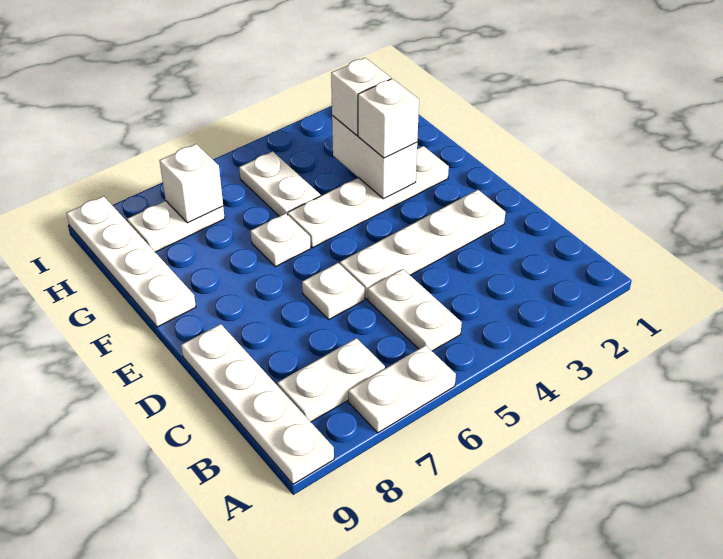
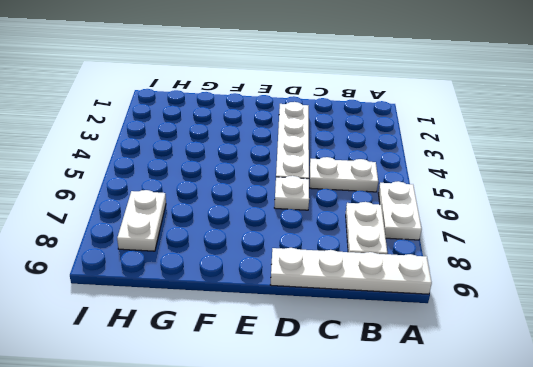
none -> white plate F2:F5 level 1
none -> white plate F6 level 1
none -> white plate F9:I9 level 1

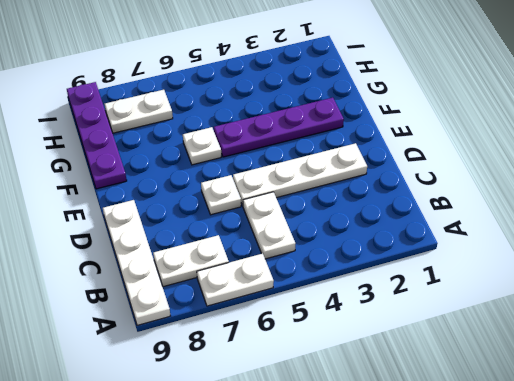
purple plate F2:F5 level 1 -> white plate F2:F5 level 1
purple plate F9:I9 level 1 -> white plate F9:I9 level 1
none -> white plate G5:H5 level 1
none -> white brick F3:G3 level 2
none -> white brick H7 level 2

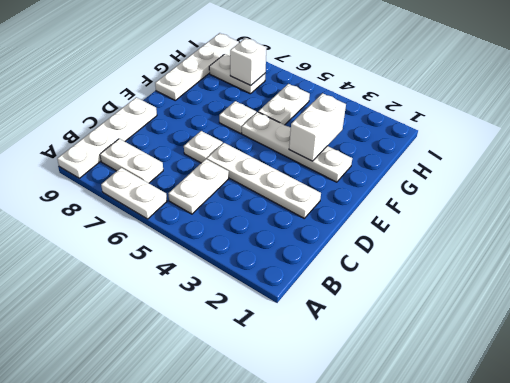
none -> white brick F3 level 3
none -> white brick G3 level 3

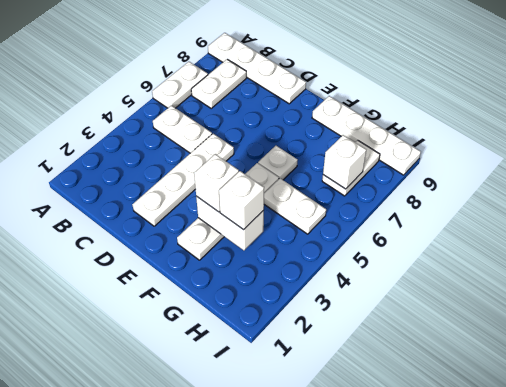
none -> white plate D6 level 1

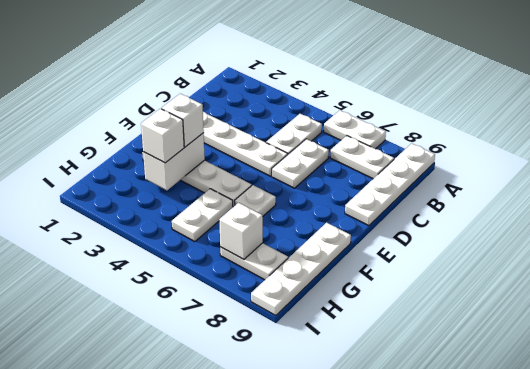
white plate C6:D6 level 1 -> white plate D6 level 1

